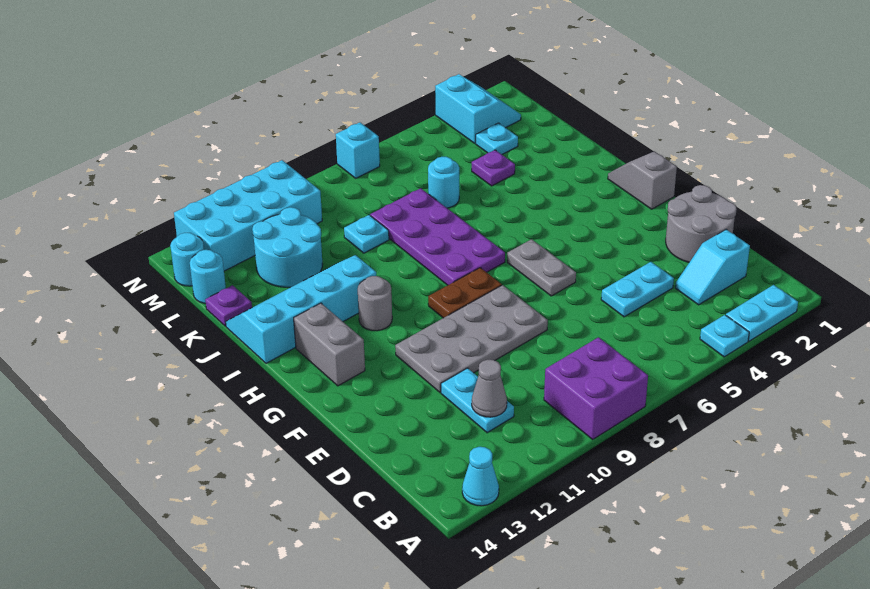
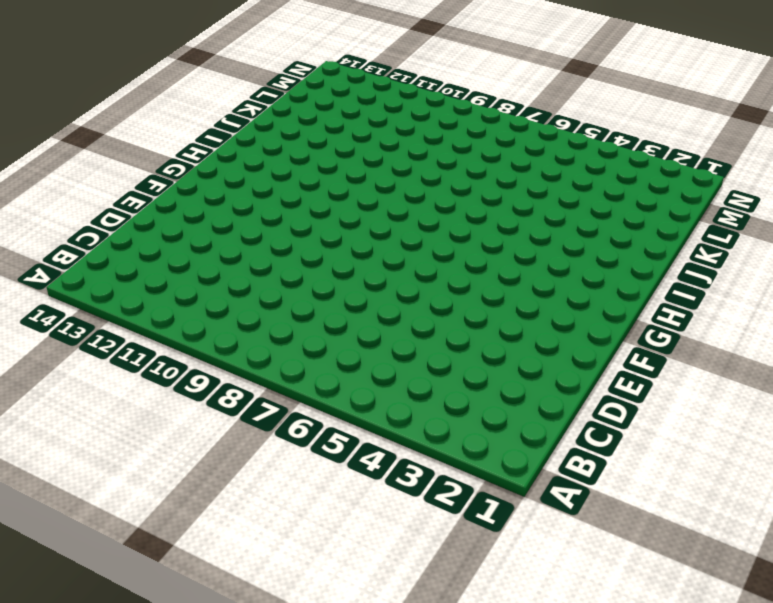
none -> cyan plate A2:A3 level 1
none -> cyan plate A4 level 1
none -> purple brick A8:B9 level 1

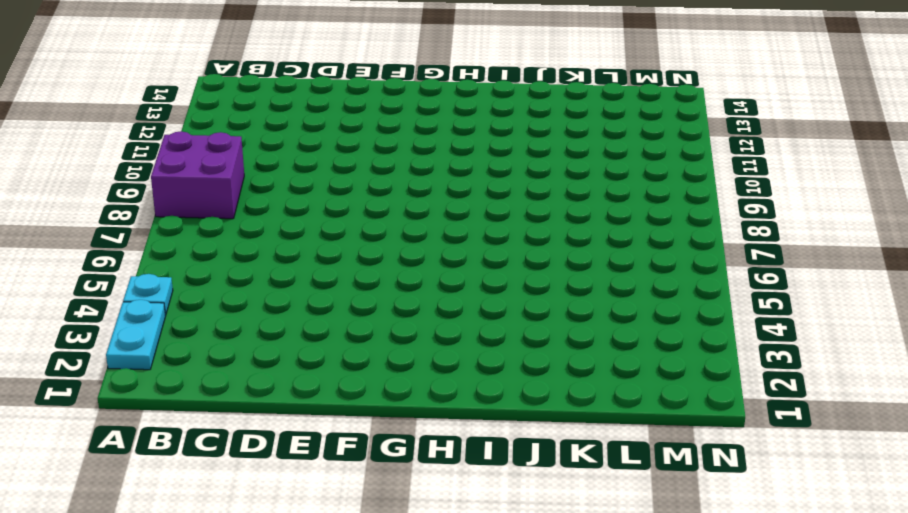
none -> cyan cone A13 level 1
none -> cyan slope C2:C3 level 1 top 2
none -> cyan plate C11:D11 level 1

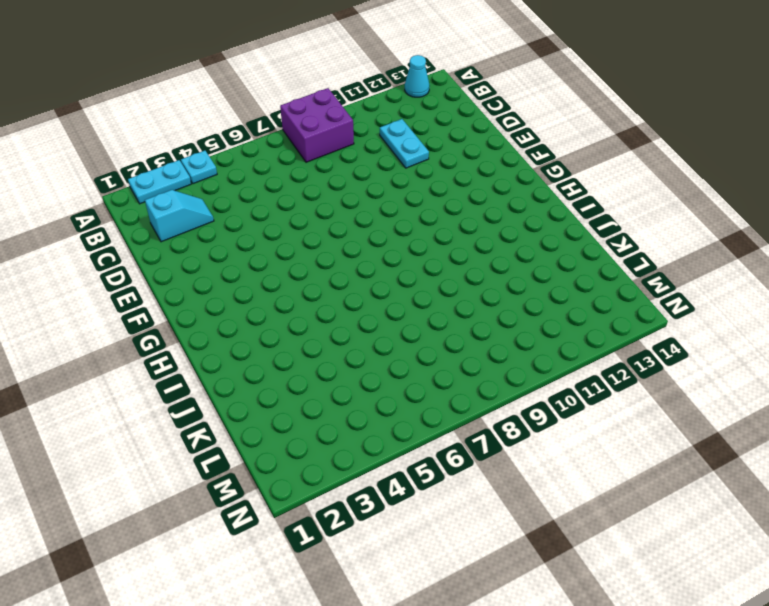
none -> grey round brick D1:E2 level 1
none -> cyan plate D4:D5 level 1
none -> grey plate E8:F11 level 1

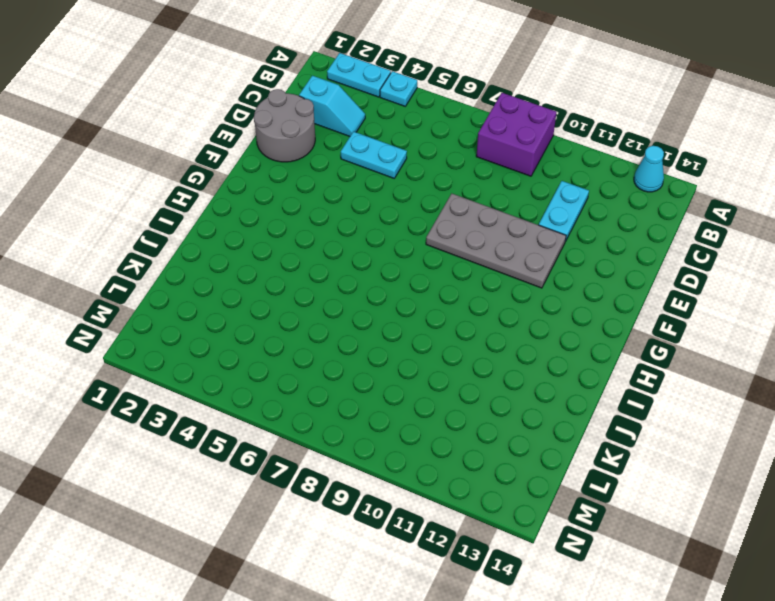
none -> grey plate F6:G6 level 1
none -> grey slope G1:H1 level 1 top G
none -> brown plate G8:G9 level 1

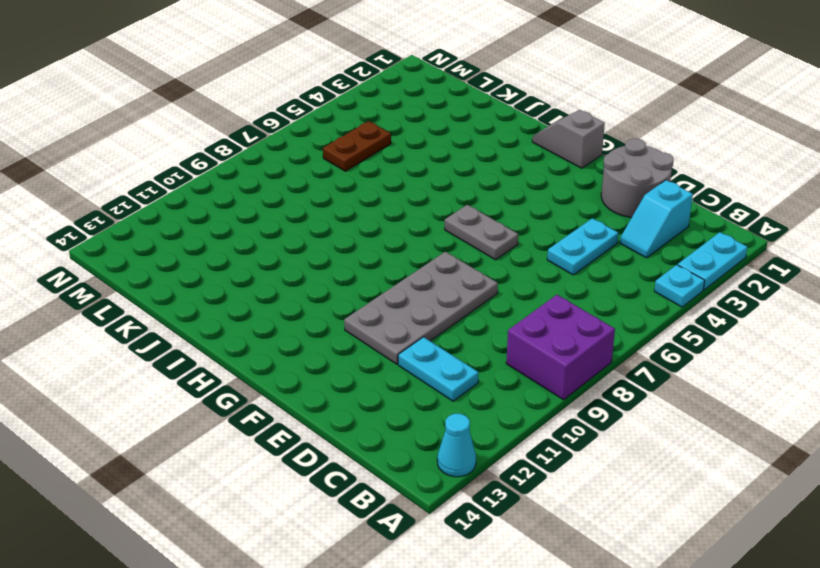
brown plate L5:L6 level 1 -> brown plate G8:G9 level 1
none -> grey brick G13:H13 level 1
none -> purple plate H7:K8 level 1
none -> grey round brick H11 level 1

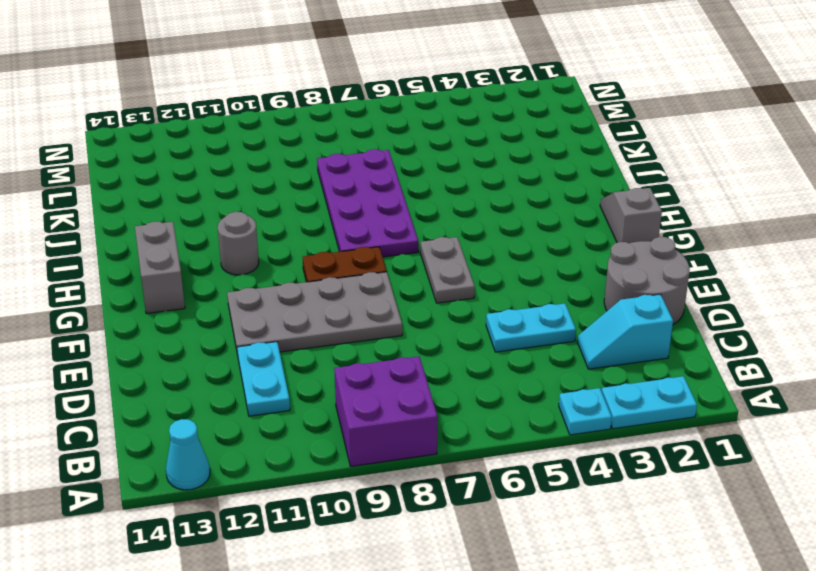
none -> cyan slope I11:J14 level 1 top I
none -> purple plate K4 level 1
none -> cyan round brick K6 level 1

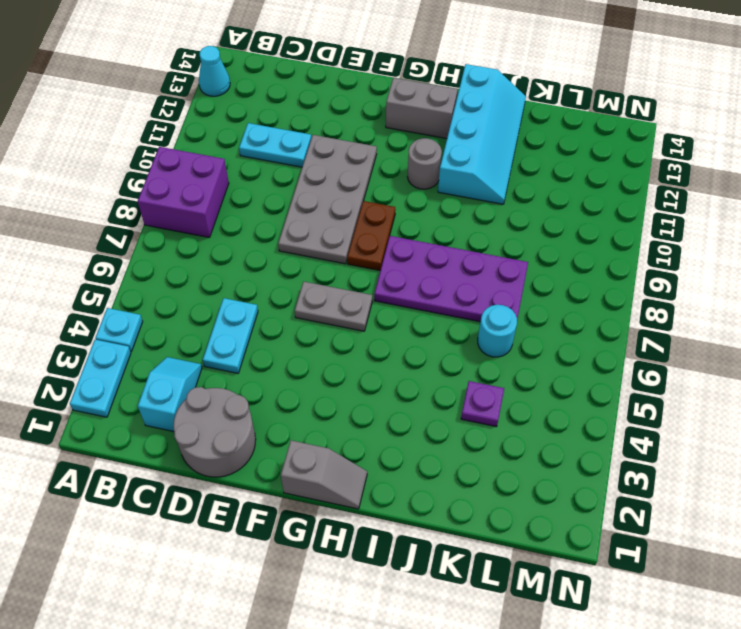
none -> cyan plate K9 level 1
none -> cyan round brick K11:L12 level 1
none -> purple plate K14 level 1

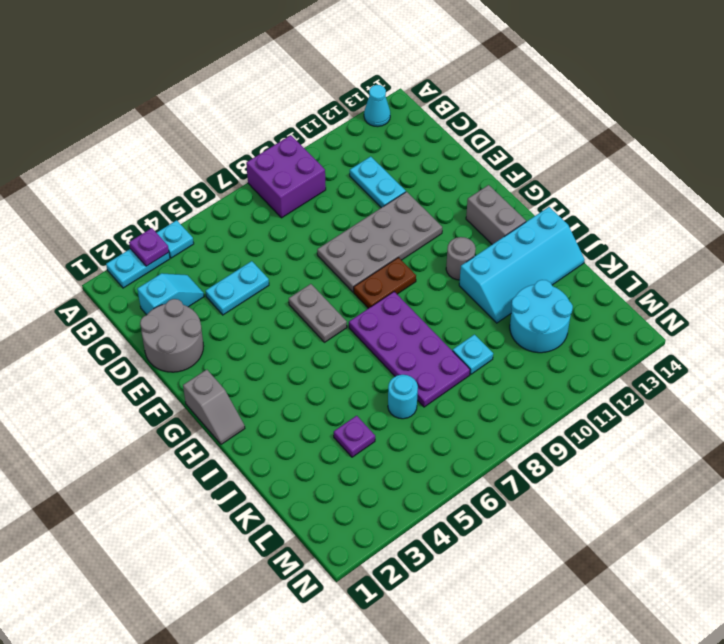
purple plate A3 level 2 -> purple plate K14 level 1
none -> cyan plate L3 level 1
none -> cyan round brick L14 level 1
none -> cyan slope M2:N3 level 1 top 3

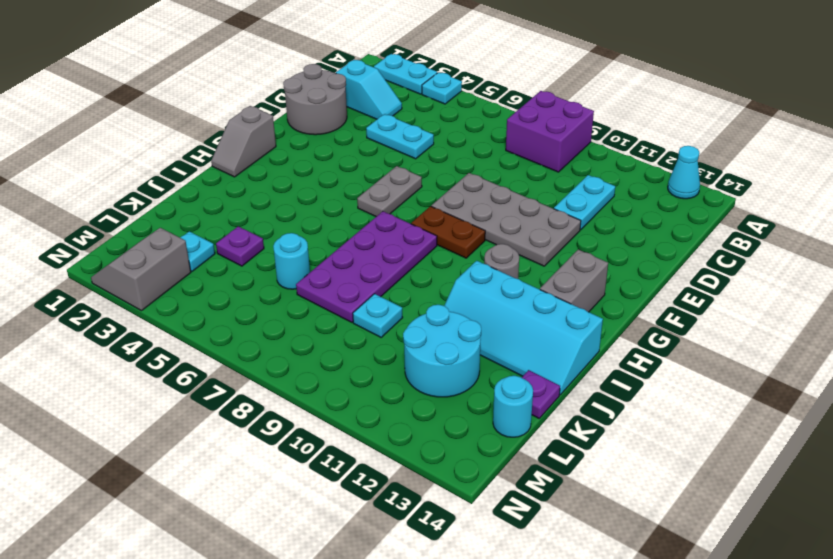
grey slope M2:N3 level 1 top 3 -> cyan slope M2:N3 level 1 top 3
none -> cyan brick M10:N13 level 1
none -> cyan round brick M14 level 1
none -> cyan brick N7 level 1

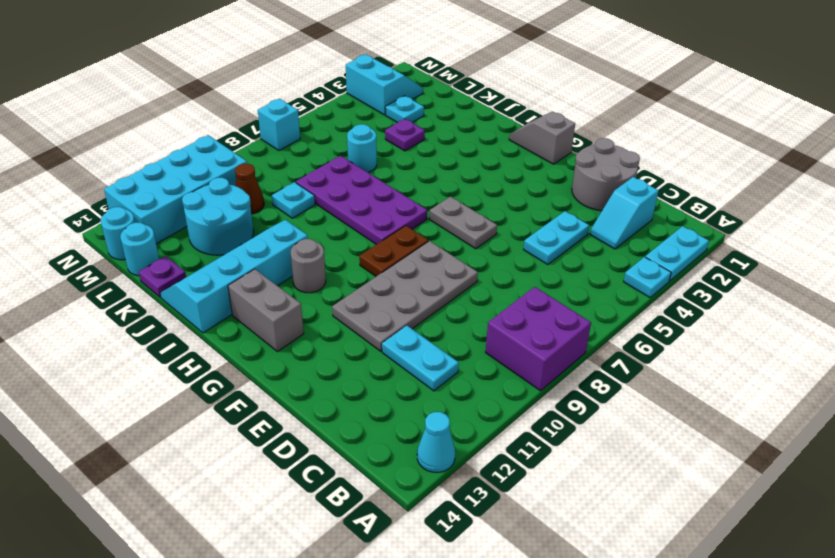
brown cone L10 level 1 -> none
none -> grey cone C11 level 2

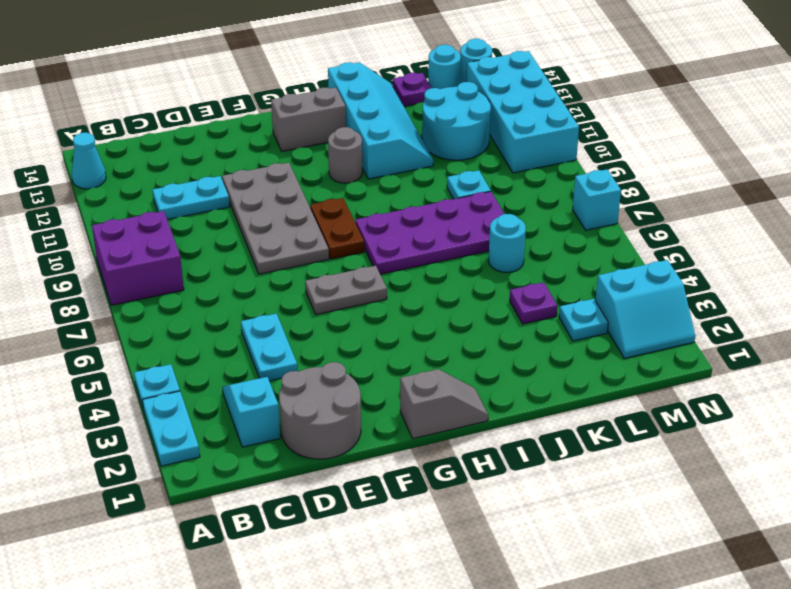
none -> grey cone C11 level 2

